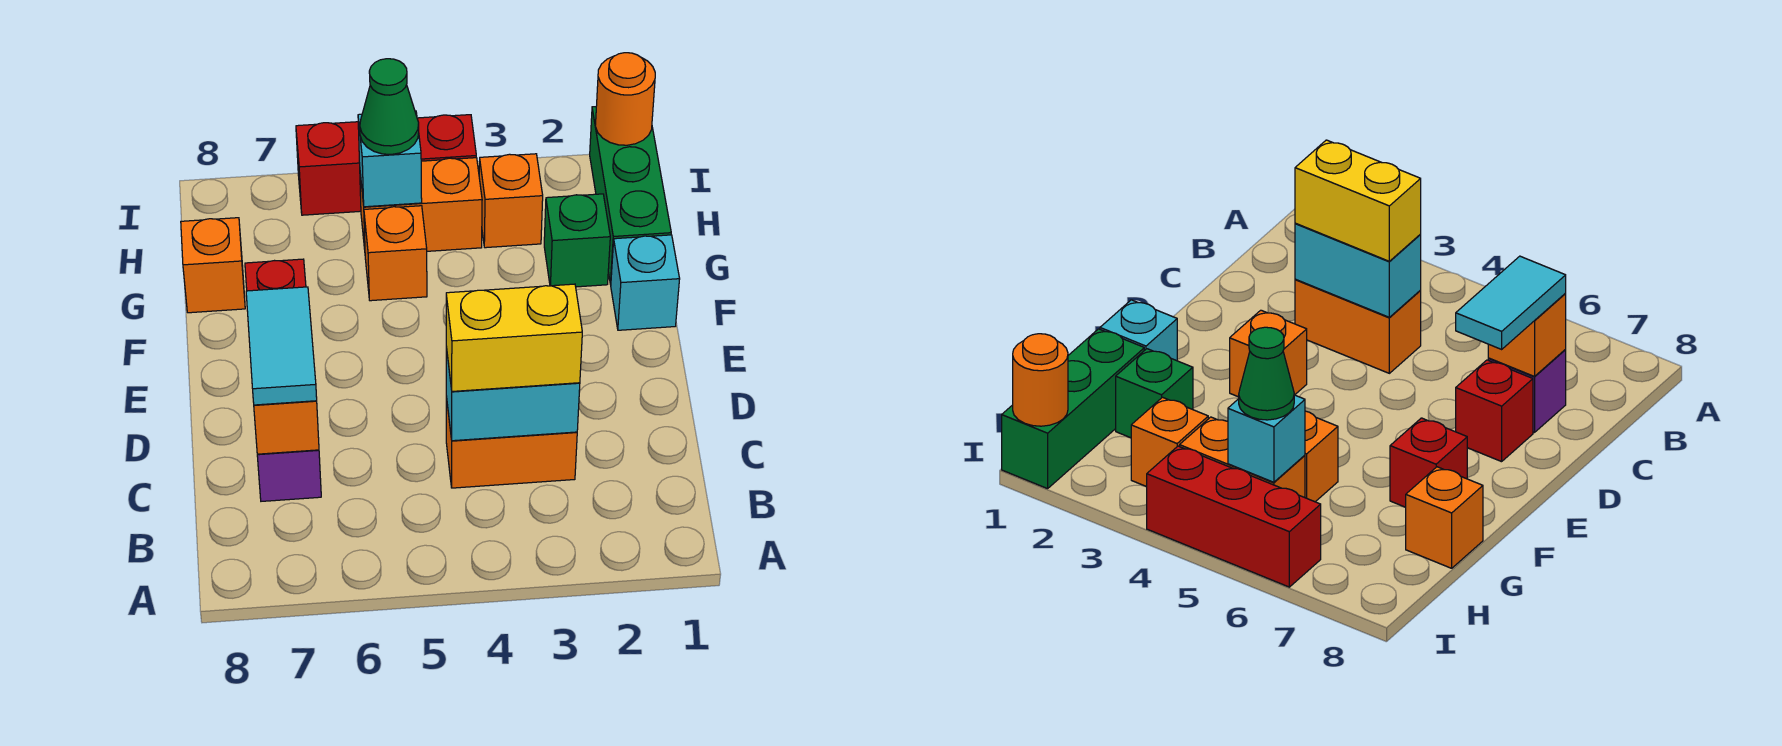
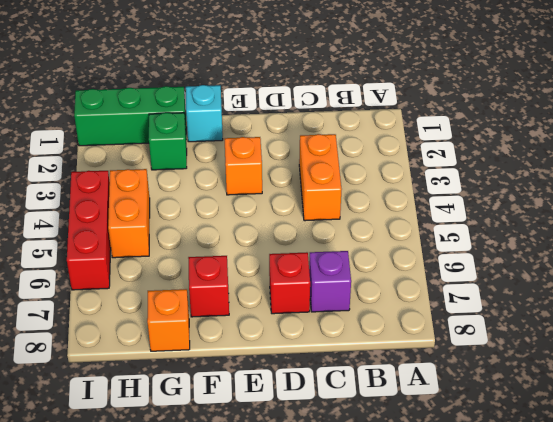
none -> orange brick G5 level 1
none -> orange brick H3 level 1
none -> cyan brick C3:C4 level 2

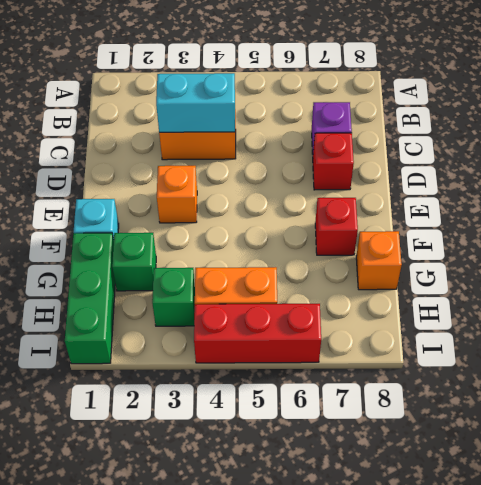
green brick H3 level 1 -> orange brick H3 level 1
none -> orange brick G5 level 1
none -> orange brick C7 level 2
none -> cyan brick H5 level 2

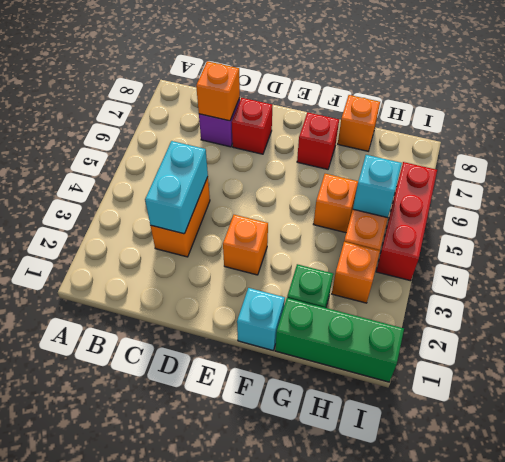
none -> orange round brick I1 level 2
none -> yellow brick C3:C4 level 3
none -> cyan tile C7:D7 level 3

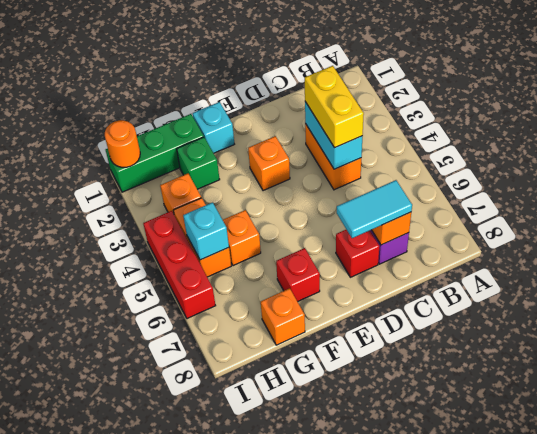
none -> green cone H5 level 3

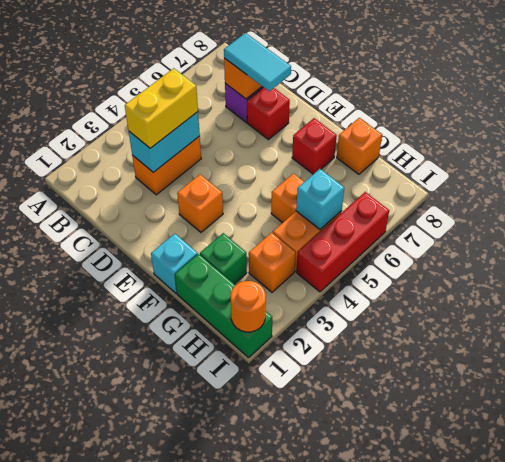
none -> green cone H5 level 3

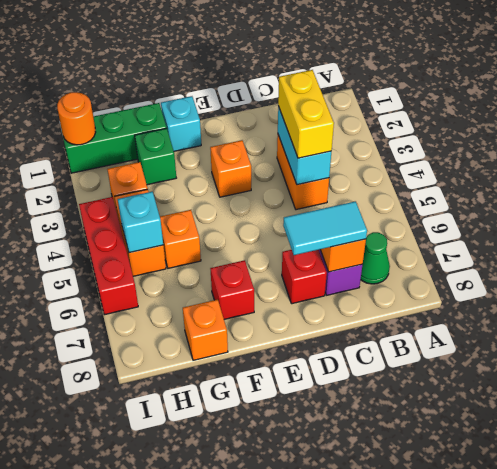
green cone B7 level 1 -> green cone H5 level 3

